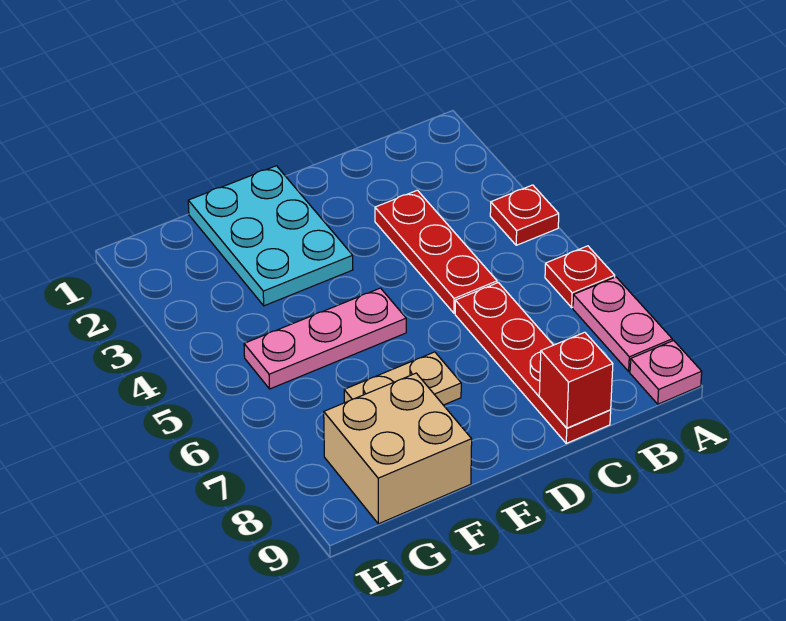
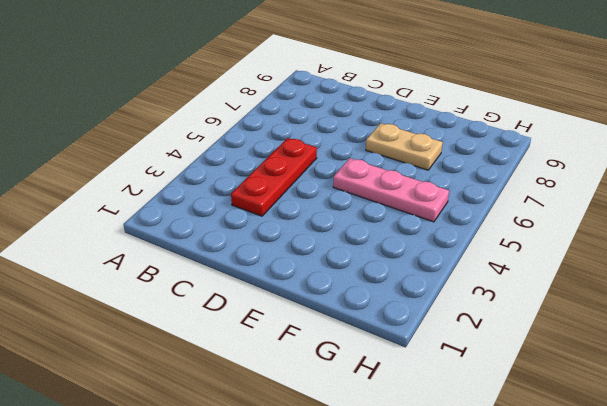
none -> red plate A4 level 1
none -> red plate A6 level 1

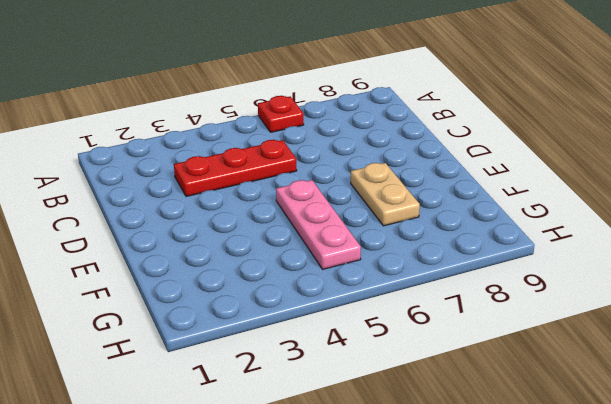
none -> red plate A4 level 1
none -> pink plate A7:A8 level 1

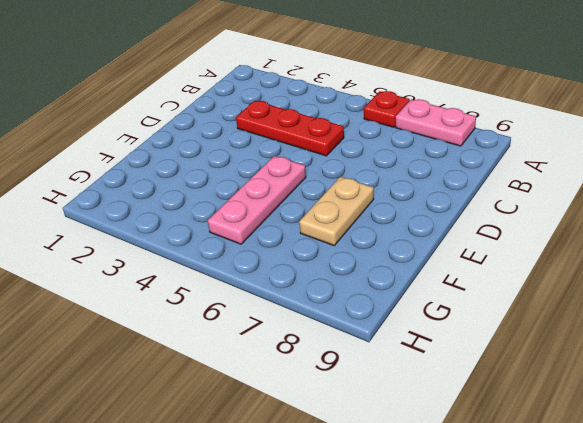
none -> red plate A4 level 1
none -> pink plate A9 level 1

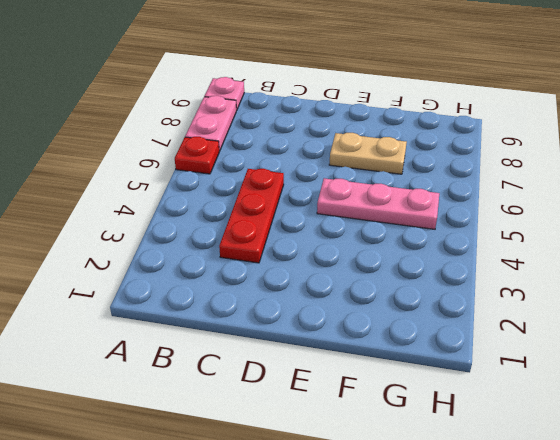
none -> red plate A4 level 1
none -> red plate C6:C9 level 1

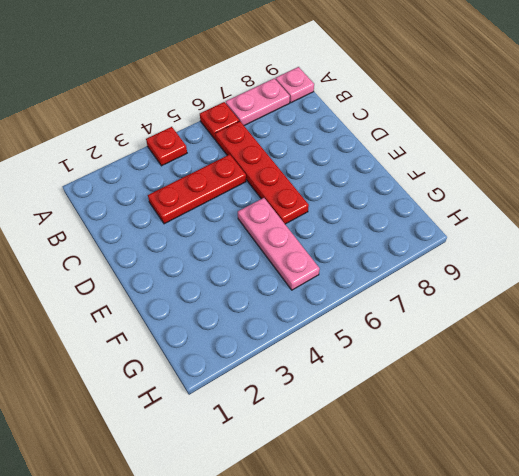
red plate B6:E6 level 1 -> red plate C6:C9 level 1
none -> cyan plate E1:F3 level 1
none -> tan plate E7:F7 level 1

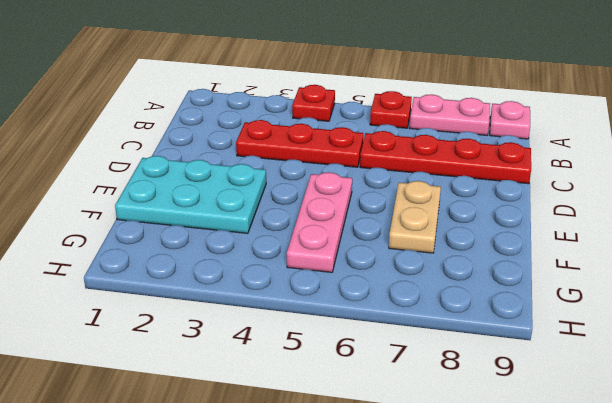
none -> tan brick F8:G9 level 1
none -> red brick C9 level 2

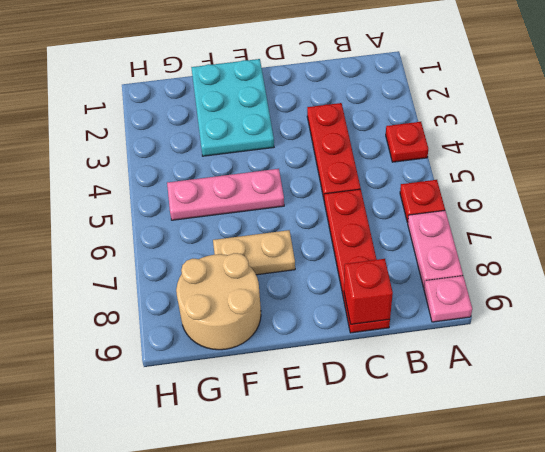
tan round brick F8:G9 level 1 -> tan brick F8:G9 level 1

